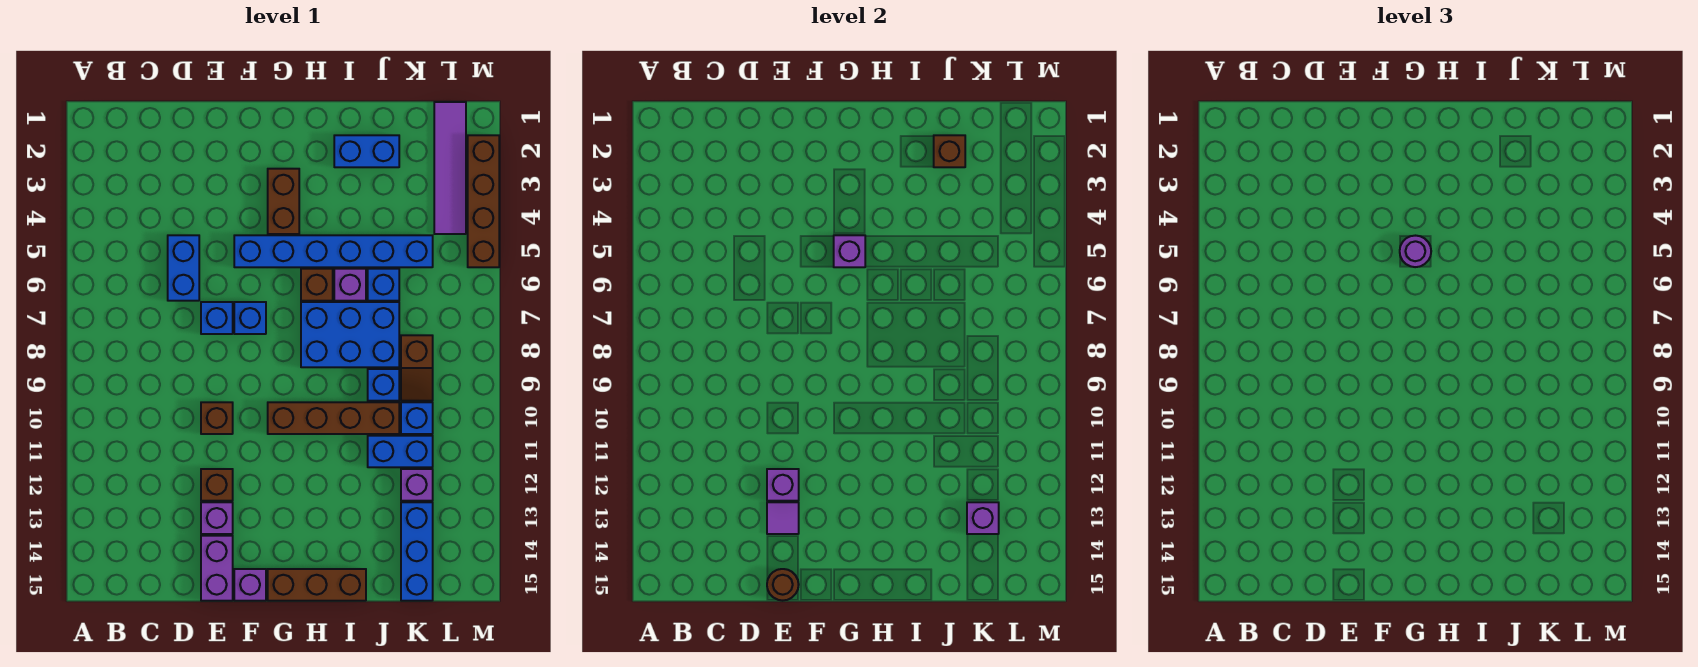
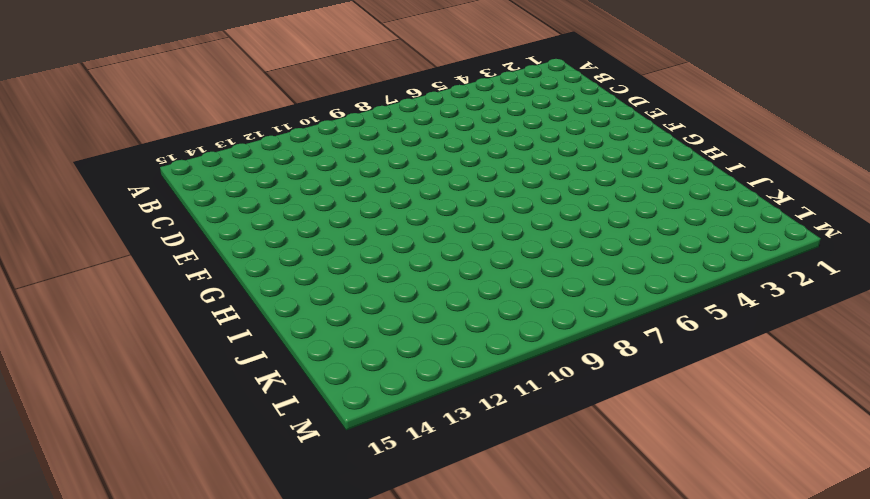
none -> blue brick D5:D6 level 1
none -> blue brick E7 level 1
none -> brown brick E10 level 1
none -> brown brick E12 level 1

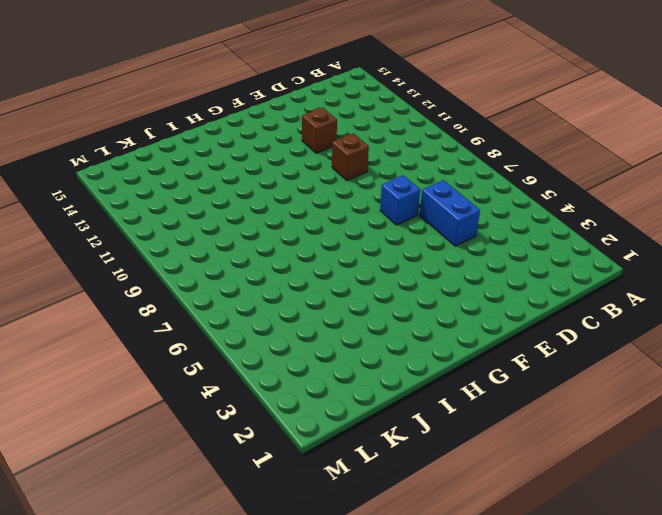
none -> purple brick E13 level 1
none -> purple brick E14:E15 level 1
none -> blue brick F5:K5 level 1
none -> blue brick F7 level 1

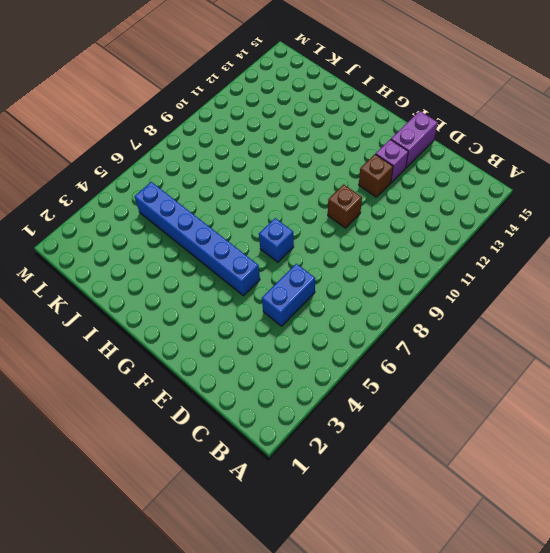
none -> blue brick E7 level 1
none -> purple brick F15 level 1
none -> brown brick G3:G4 level 1
none -> brown brick G10:J10 level 1

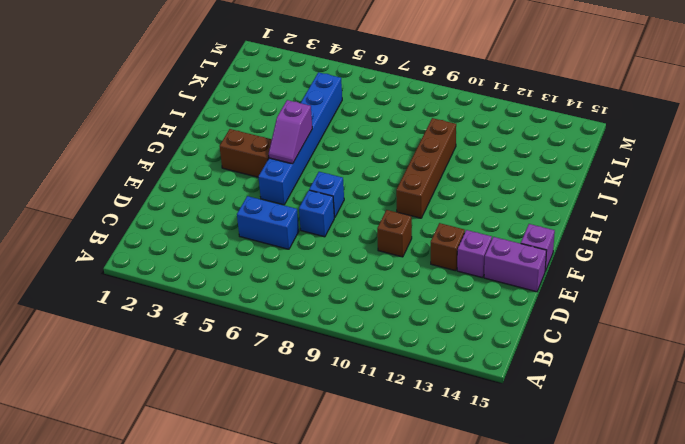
purple slope G5:H5 level 2 top H -> purple brick G5 level 2
none -> brown brick G15:I15 level 1
none -> brown brick H6 level 1
none -> blue brick H7:J8 level 1
none -> blue brick I2:J2 level 1

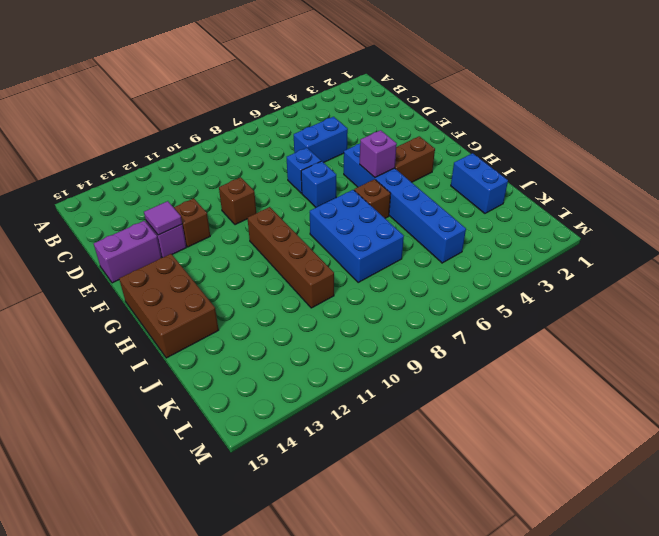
brown brick G14:I15 level 1 -> brown brick G15:I15 level 1
none -> purple brick F15 level 1
none -> purple brick I6 level 1
none -> blue brick J6 level 1
none -> blue brick J9 level 1

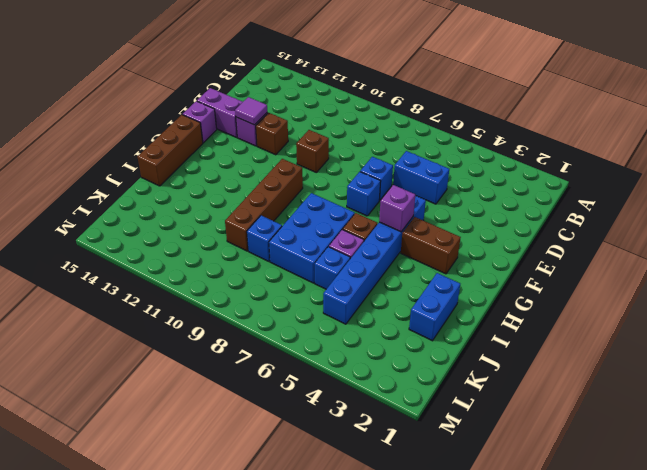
none -> blue brick J11:K11 level 1
none -> brown slope K8:K9 level 1 top 8
none -> blue brick K10 level 1
none -> purple brick K12 level 1

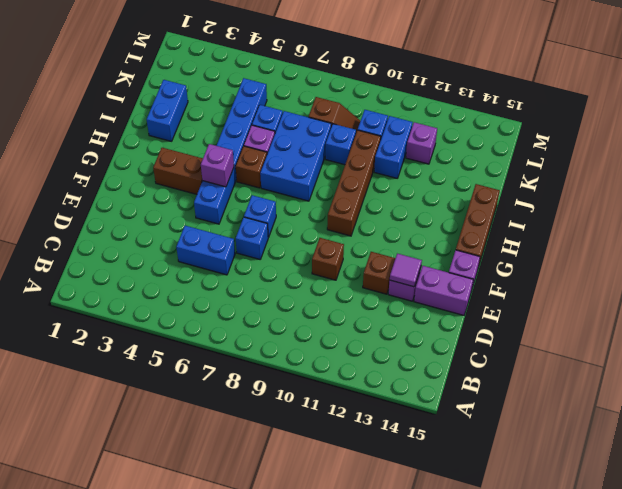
none -> blue brick K13:K15 level 1
none -> purple tile L1:L4 level 1
none -> brown brick M2:M5 level 1
none -> purple brick E12 level 2

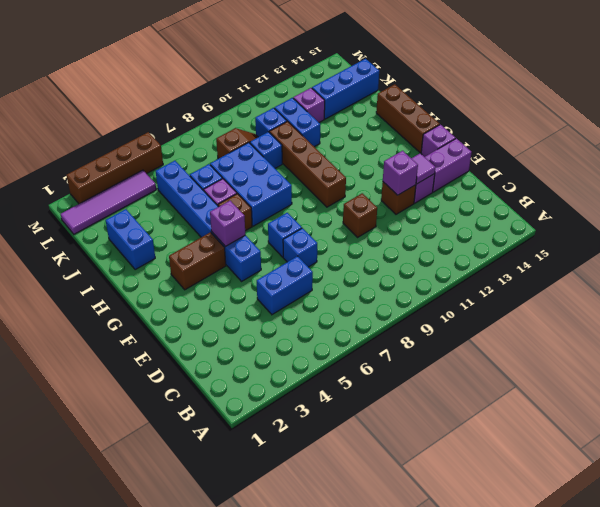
none -> brown round brick E15 level 2
none -> brown brick J2 level 2
none -> purple brick K13 level 2
none -> purple round brick G5 level 3

